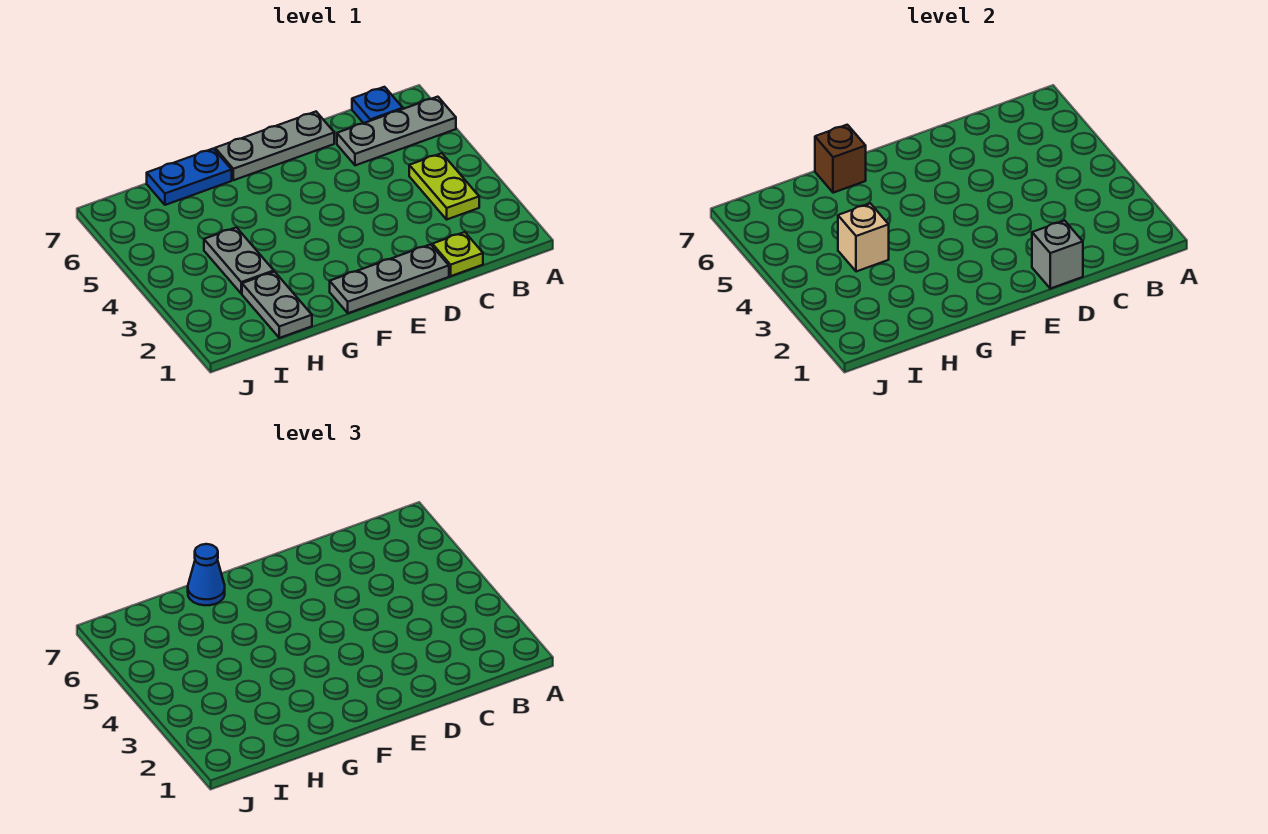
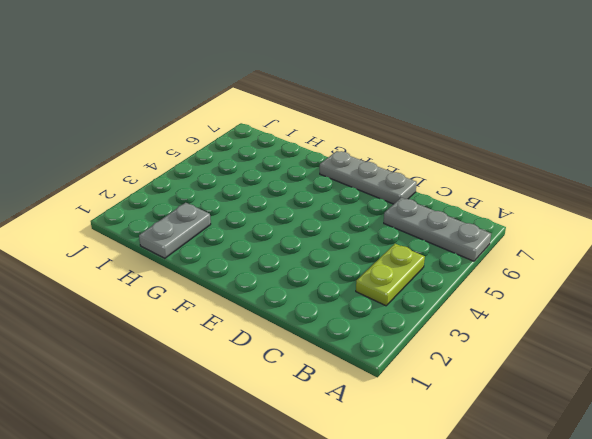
none -> blue plate B7 level 1
none -> lime plate C1 level 1
none -> grey plate D1:F1 level 1

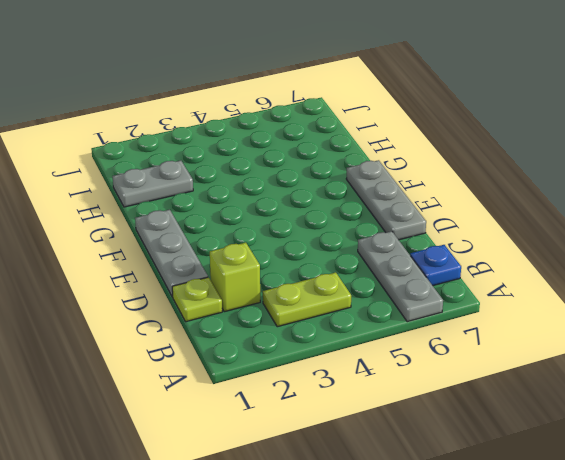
lime brick C2 level 1 -> none
none -> blue plate G7:H7 level 1
none -> grey plate H3:H4 level 1
none -> grey brick D1 level 2

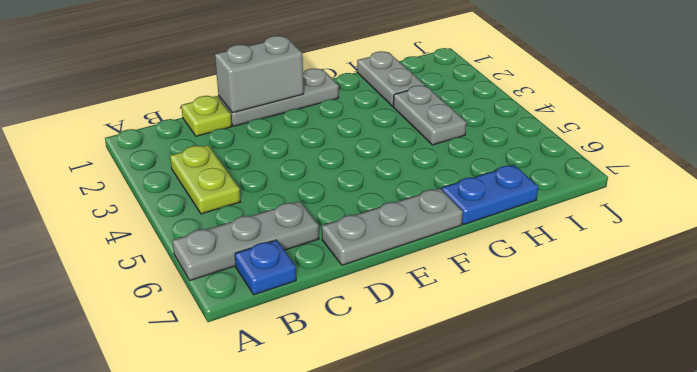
grey brick D1:E1 level 2 -> grey brick D1 level 2
none -> brown brick G7 level 2
none -> tan brick H4 level 2
none -> blue cone G7 level 3

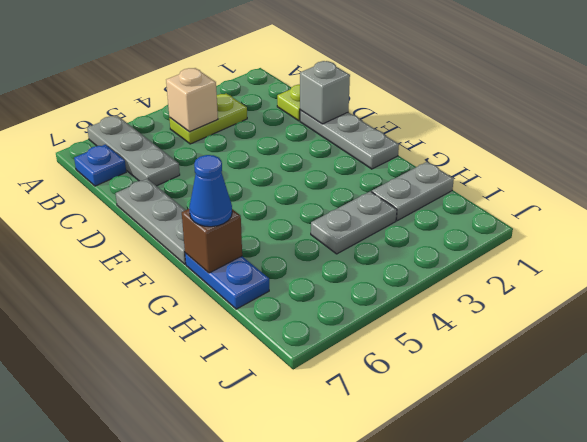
tan brick B4 level 2 -> tan brick H4 level 2

